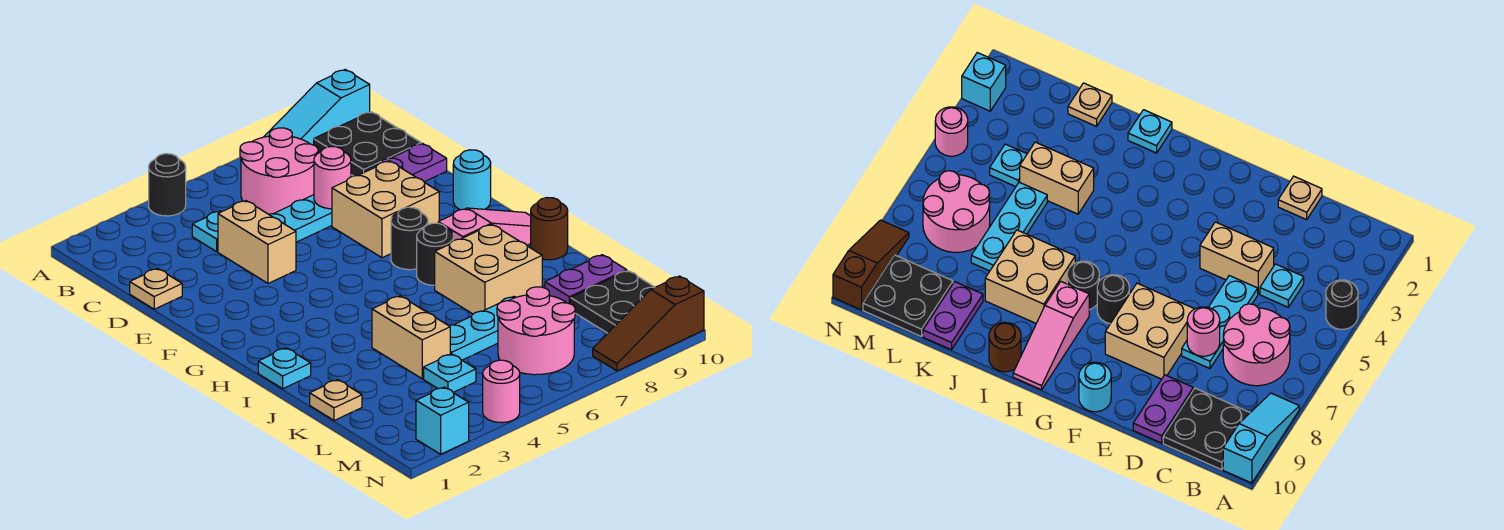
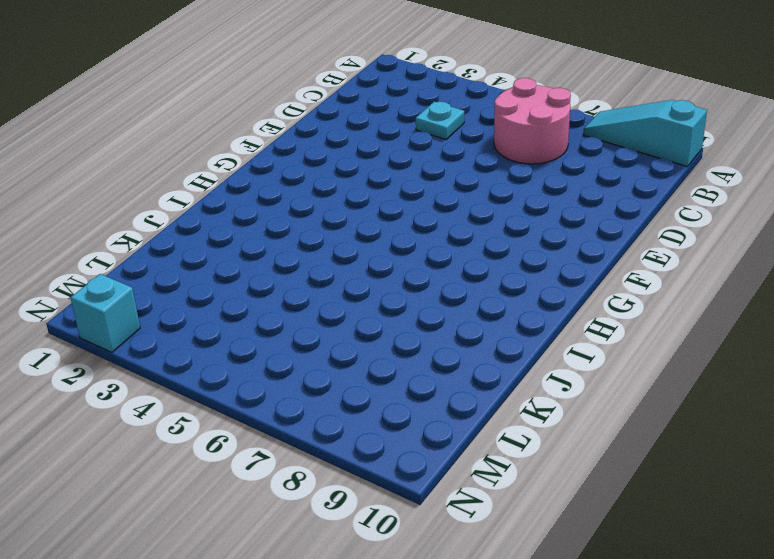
none -> black round brick A4 level 1
none -> black plate B9:C10 level 1
none -> tan plate D1 level 1

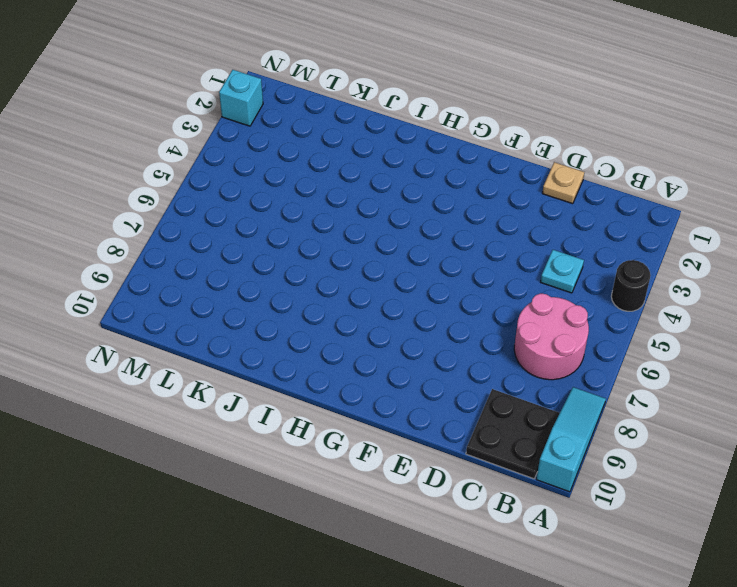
none -> tan brick D4:E4 level 1
none -> cyan plate D5:D7 level 1
none -> purple plate D9:D10 level 1

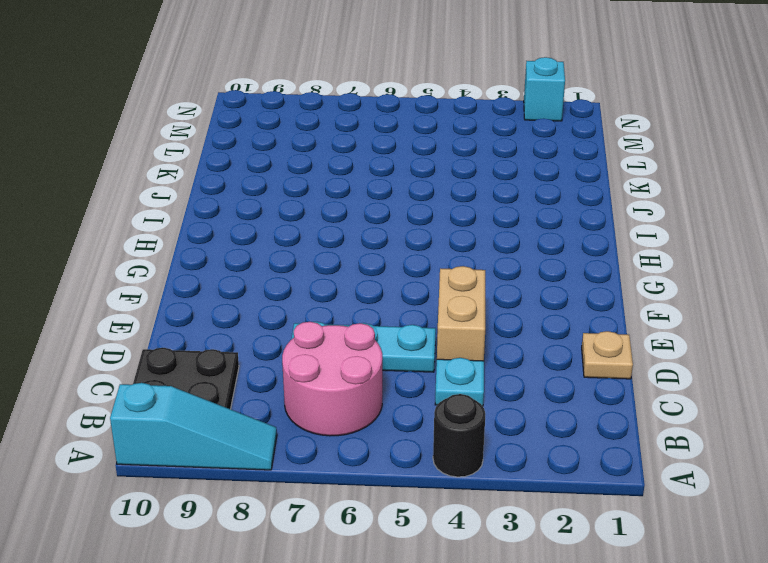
none -> purple plate D9:D10 level 1
none -> tan brick E7:F8 level 1
none -> cyan round brick F10 level 1

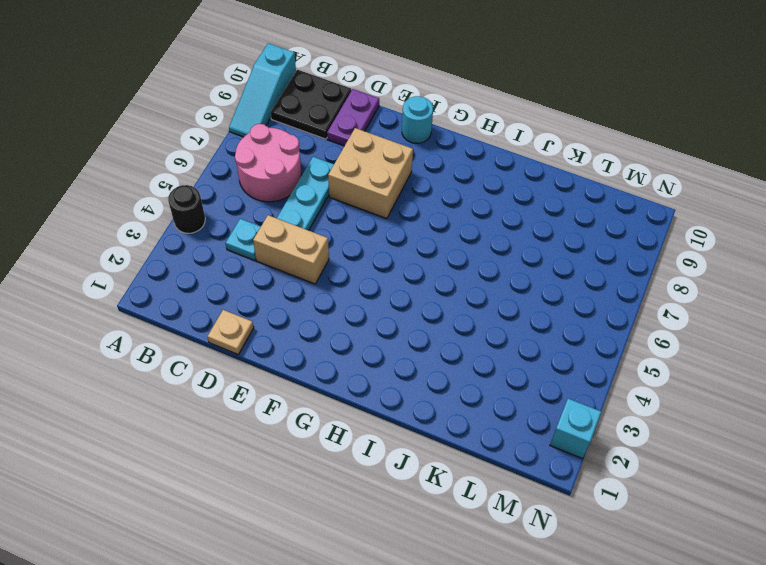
none -> black round brick G7 level 1
none -> black round brick H7 level 1
none -> pink slope H8:H10 level 1 top 8

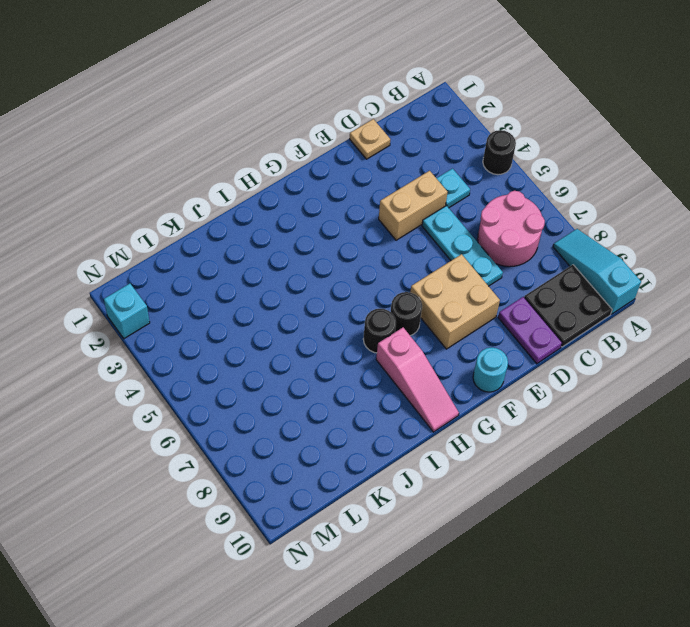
none -> cyan plate I1 level 1
none -> tan brick I7:J8 level 1
none -> brown round brick I10 level 1

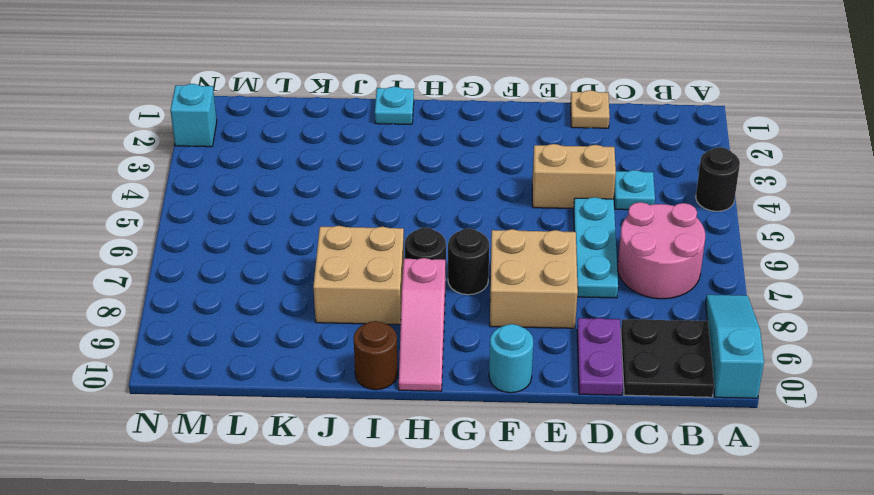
none -> tan brick J4:K4 level 1
none -> tan plate K1 level 1
none -> cyan plate K5:K7 level 1

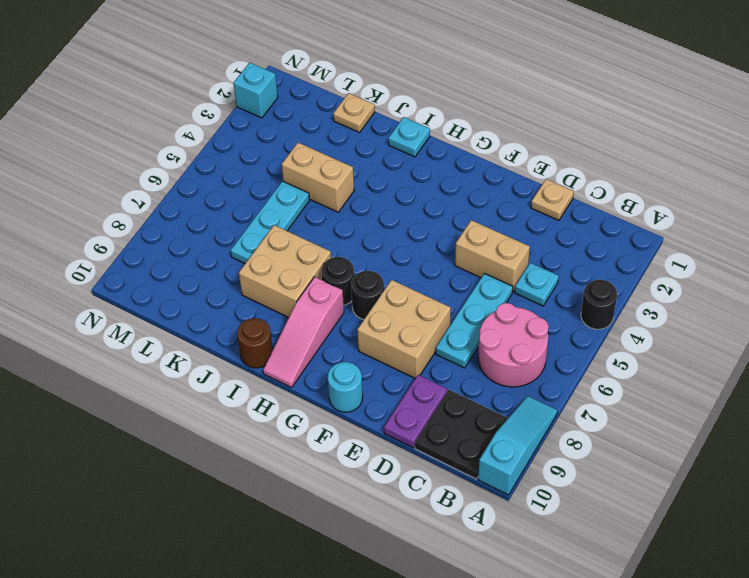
none -> purple plate K9:K10 level 1
none -> cyan plate L4 level 1
none -> pink round brick L6:M7 level 1

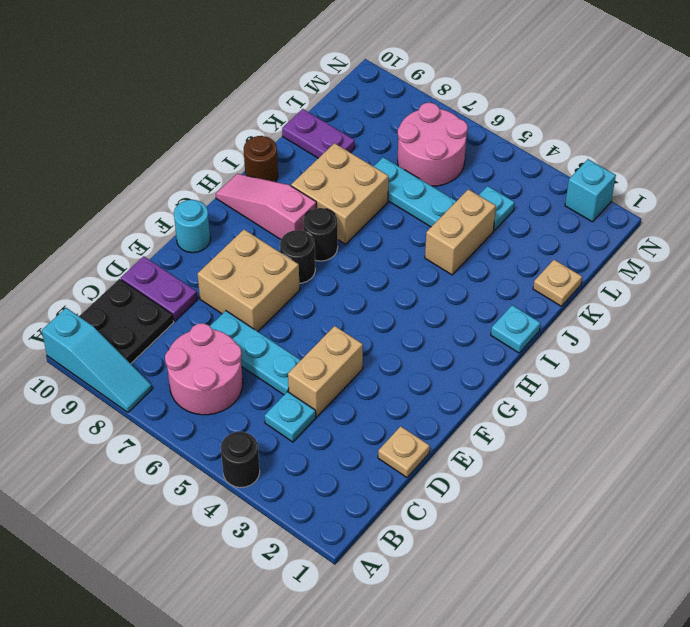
none -> black plate L9:M10 level 1
none -> pink round brick N4 level 1
none -> brown slope N8:N10 level 1 top 10

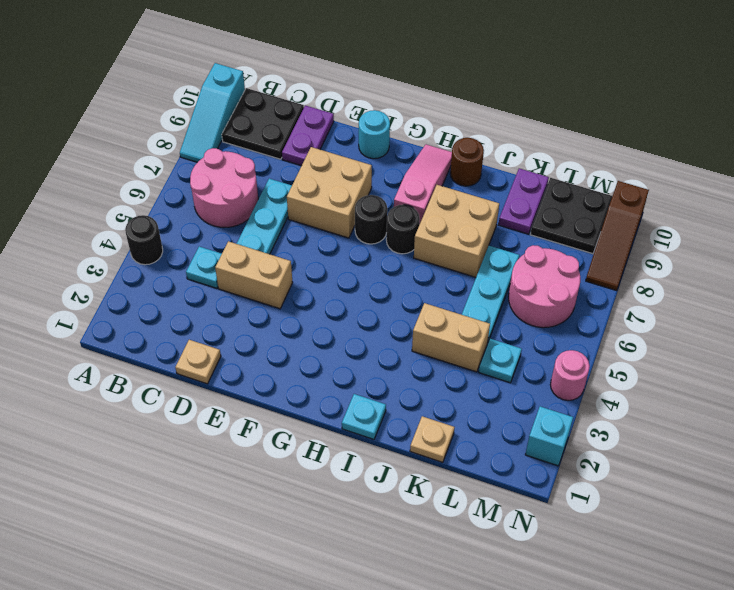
none -> pink round brick D7 level 2

